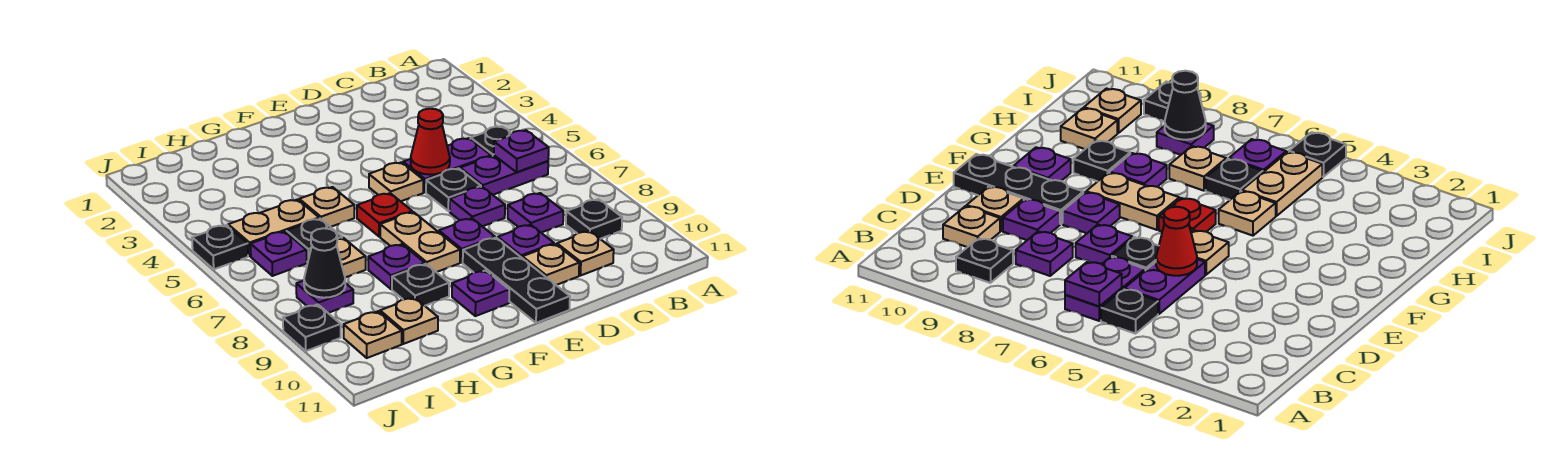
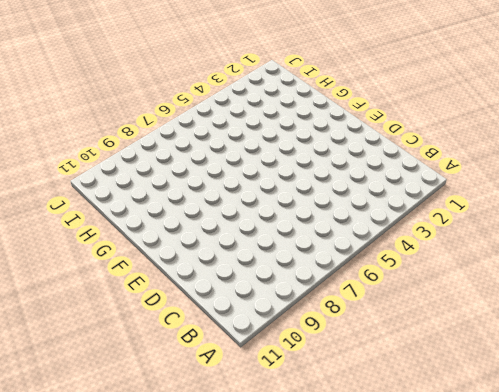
none -> black plate B5 level 1
none -> purple plate B6:C6 level 1
none -> black plate B9 level 1
none -> purple plate C5:D5 level 1

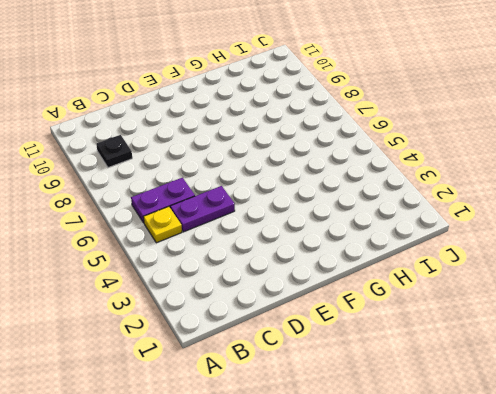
yellow plate B5 level 1 -> black plate B5 level 1
none -> purple plate C8 level 1
none -> tan plate C10 level 1
none -> black plate D6 level 1
none -> purple plate D7 level 1

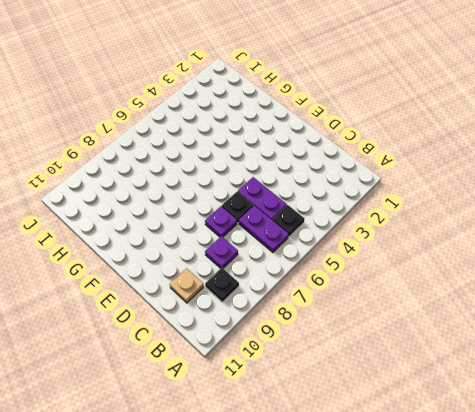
none -> purple plate D9 level 1
none -> tan plate D10 level 1
none -> tan plate E5 level 1
none -> purple plate E8 level 1

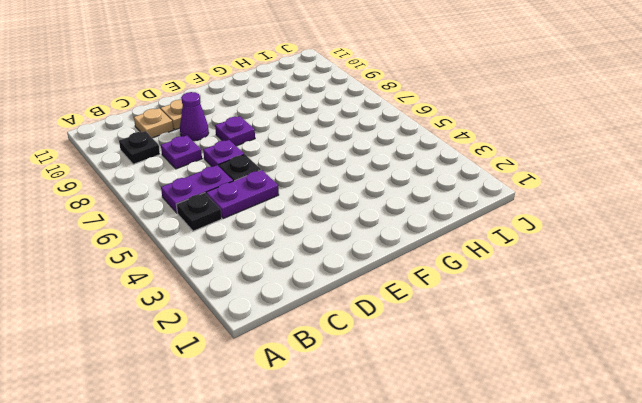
purple cone D9 level 1 -> purple plate D9 level 1
none -> tan plate E5 level 1
none -> black plate E9:E11 level 1
none -> red plate F6 level 1
none -> tan plate F7:F8 level 1

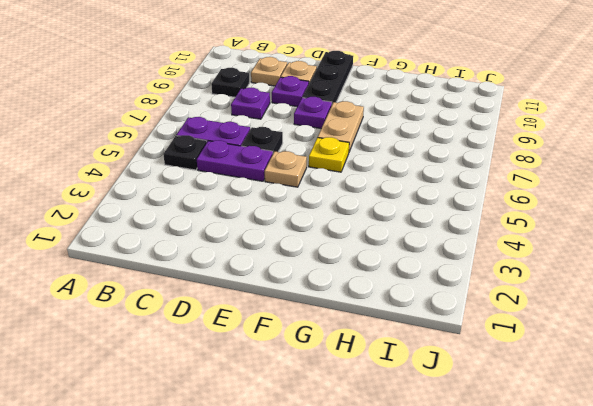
yellow plate F6 level 1 -> red plate F6 level 1
none -> purple plate D7 level 1
none -> purple plate F10 level 1
none -> tan plate G5 level 1
none -> purple plate G8 level 1

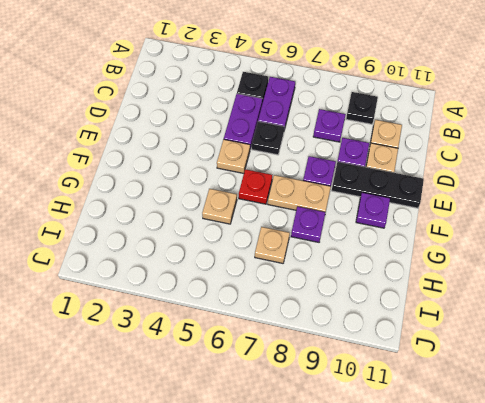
none -> purple plate D7 level 1
none -> black plate G9 level 1
none -> tan plate H5:I5 level 1
none -> black plate H6 level 1

